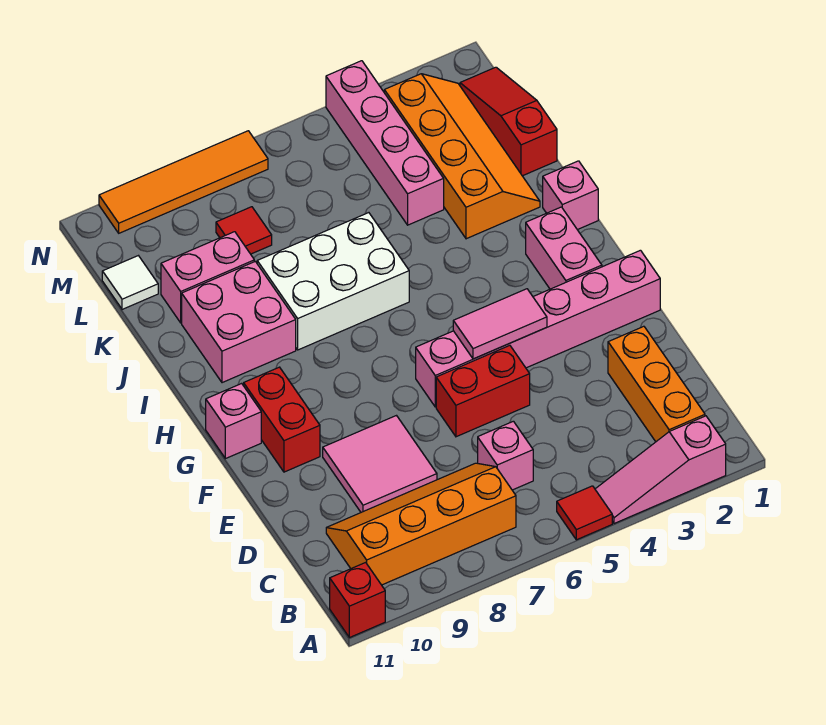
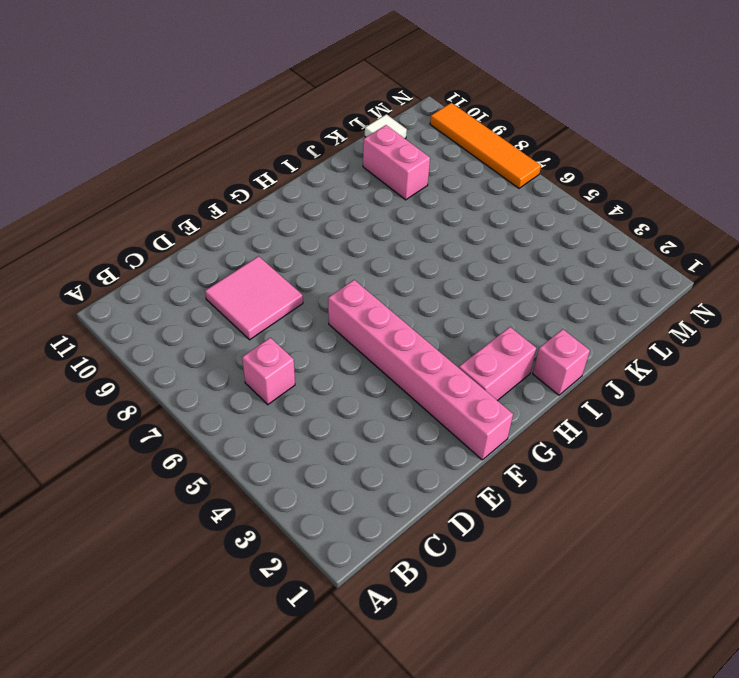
none -> pink slope A2:A4 level 1 top 2
none -> red tile A5 level 1
none -> red brick A11 level 1

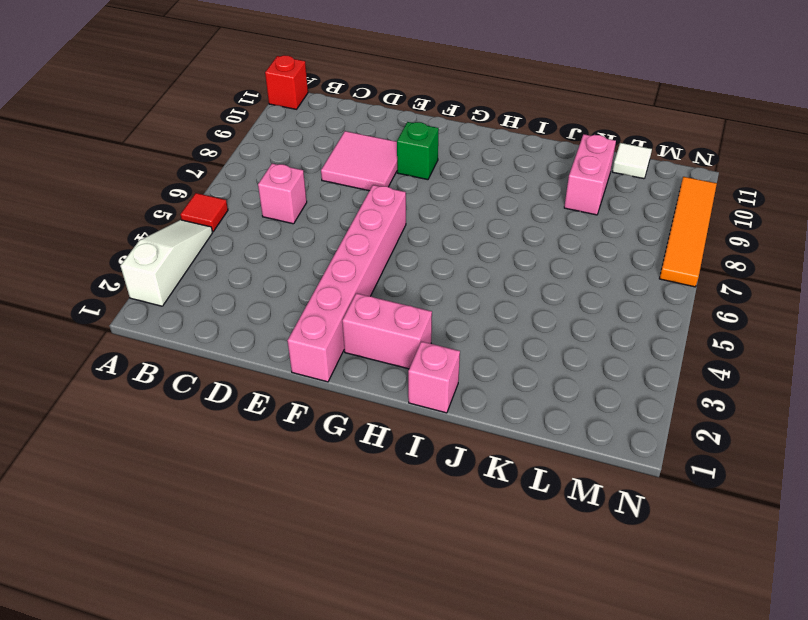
white slope A2:A4 level 1 top 2 -> pink slope A2:A4 level 1 top 2
green brick F9 level 1 -> none
none -> orange brick B2:D2 level 1
none -> orange slope B7:C10 level 1 top B
none -> red brick E5:E6 level 1

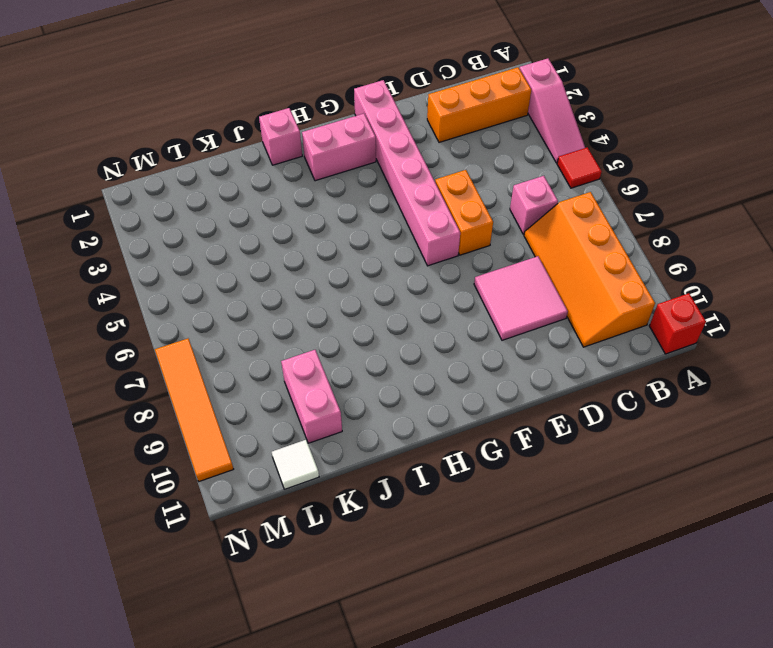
orange brick E5:E6 level 1 -> red brick E5:E6 level 1
none -> red brick F10:G10 level 1
none -> pink brick G11 level 1
none -> white brick I6:J8 level 1

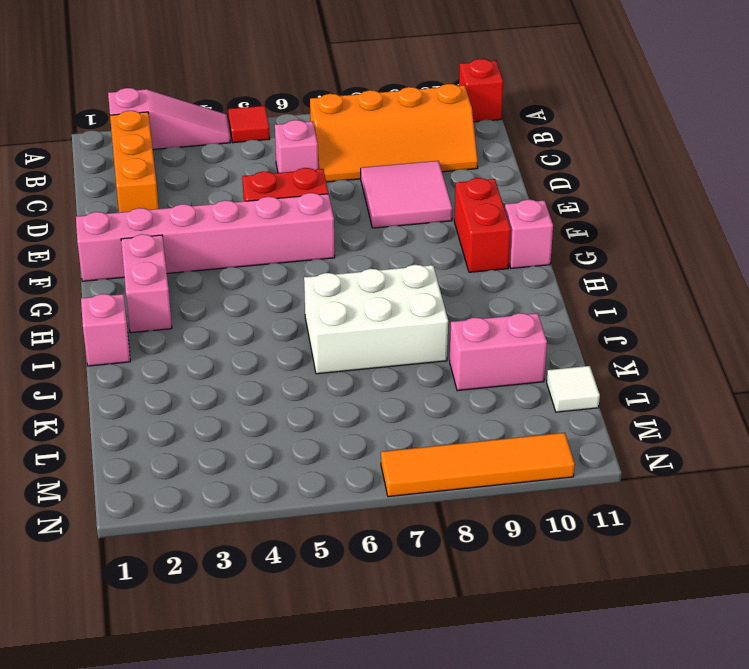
none -> pink brick I9:J10 level 1
none -> orange slope J2:M3 level 1 top 3
none -> red slope K1:M1 level 1 top K

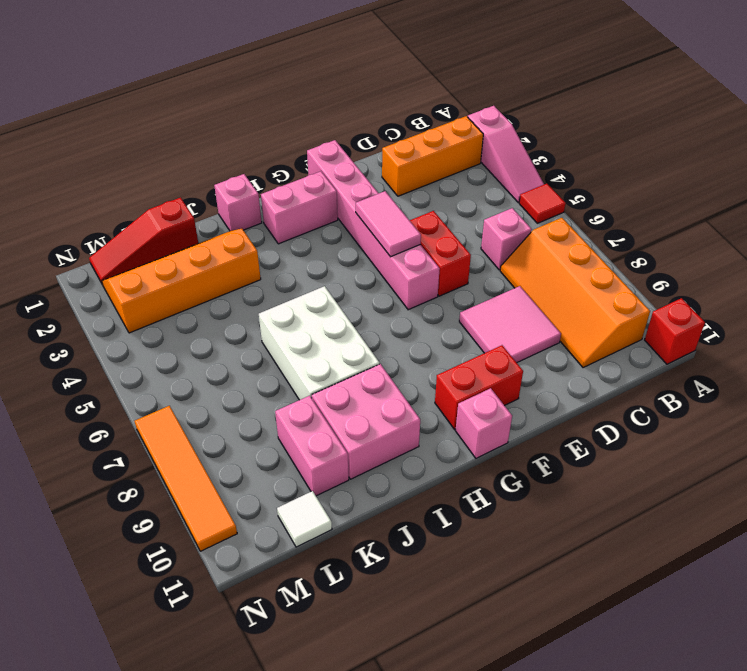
none -> pink brick K4:N4 level 1
none -> red tile L8 level 1

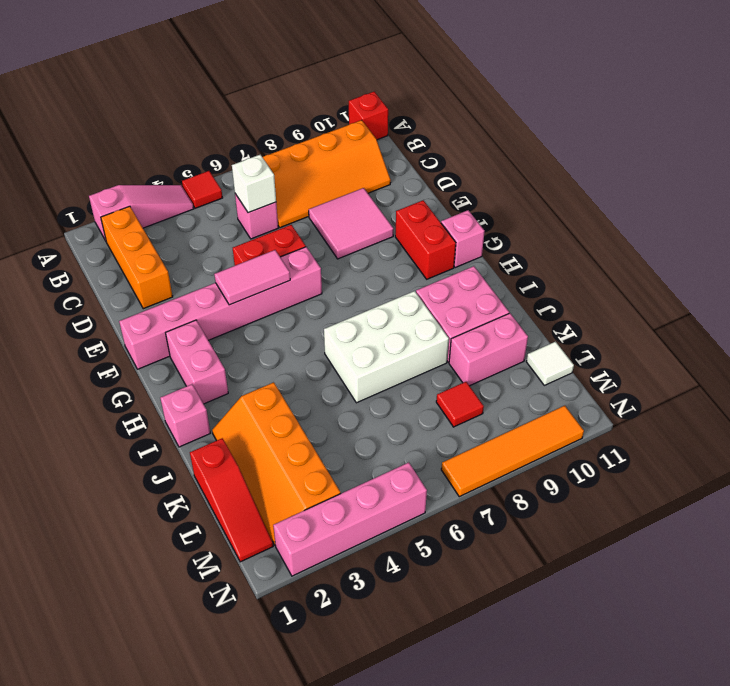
white brick C6 level 2 -> none
pink brick N2:N5 level 1 -> pink brick K4:N4 level 1

